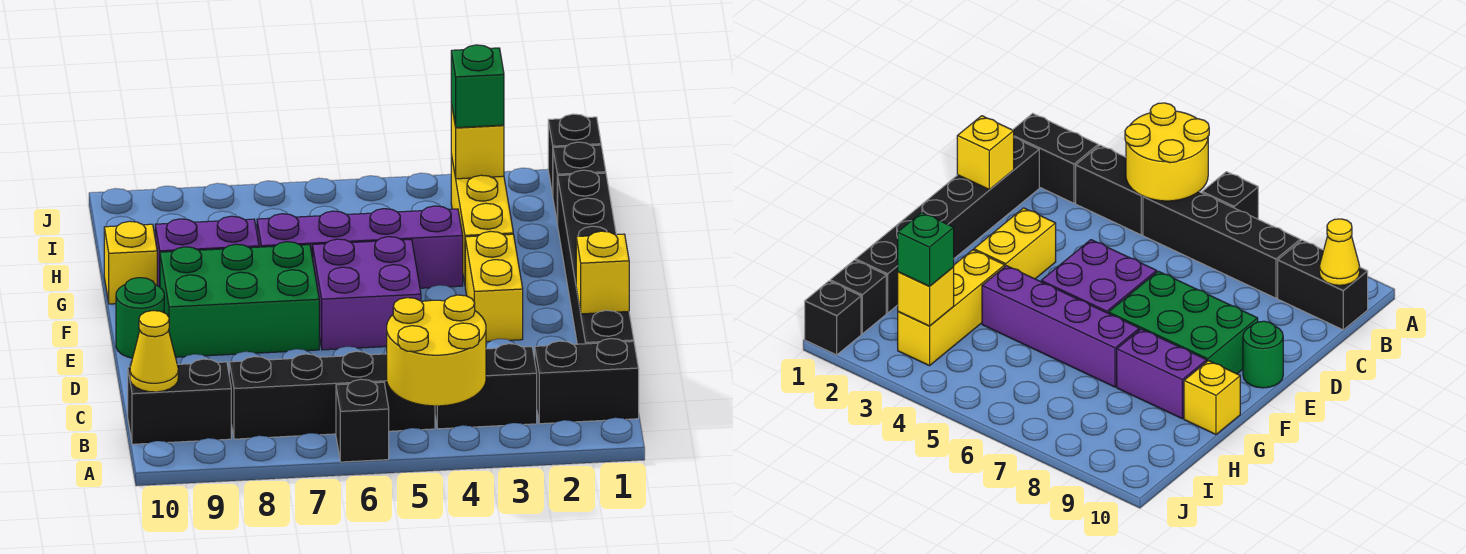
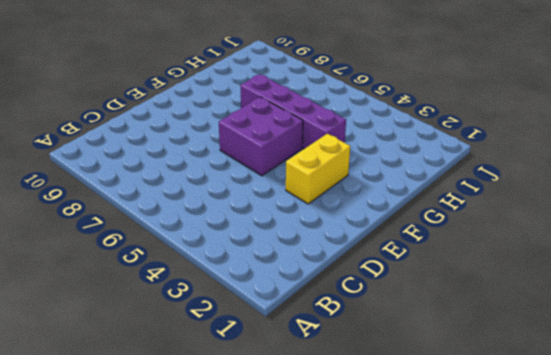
none -> black brick A6 level 1
none -> black brick B1:B2 level 1
none -> black brick B3:B4 level 1

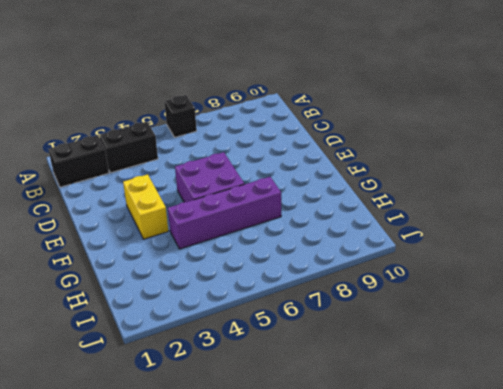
none -> black brick B5:B8 level 1
none -> black brick B9:B10 level 1
none -> black brick C1:H1 level 1

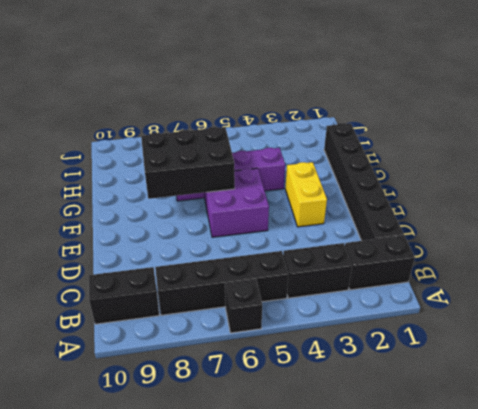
black brick F6:G8 level 2 -> none
none -> green brick E7:F9 level 1
none -> green round brick E10 level 1
none -> yellow brick G3:I3 level 1

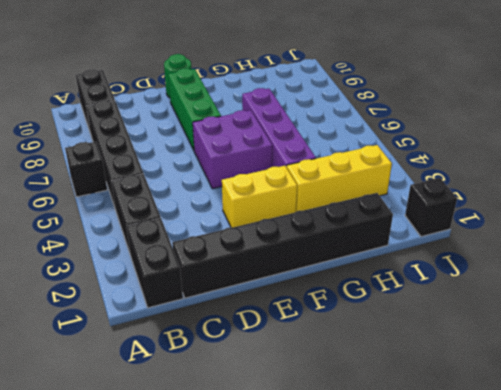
green brick E7:E9 level 1 -> green brick E7:F9 level 1
none -> purple brick G8:G9 level 1
none -> yellow brick G10 level 1
none -> black brick I1 level 1

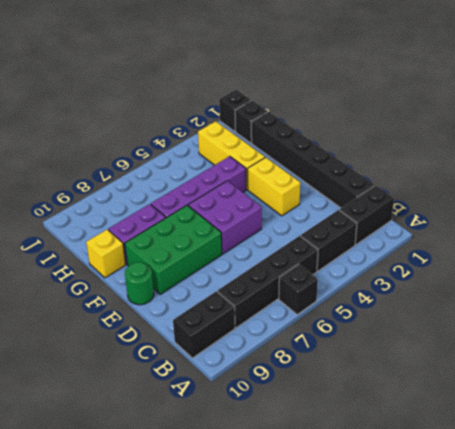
none -> yellow round brick A4:B5 level 2
none -> yellow cone B10 level 2
none -> yellow brick D1 level 2

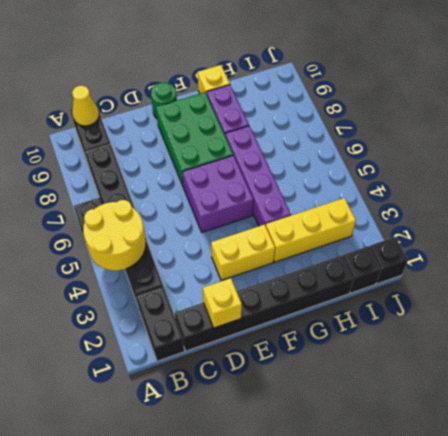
none -> yellow brick I3 level 2
none -> green brick I3 level 3

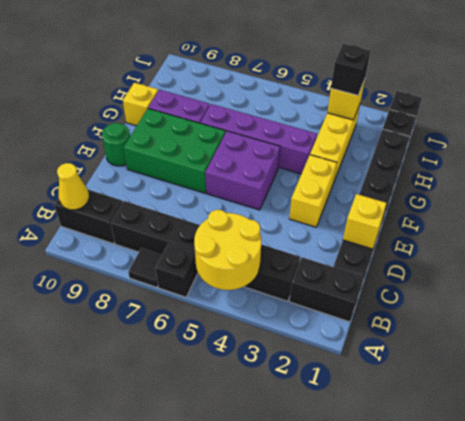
black tile A7 level 1 -> none
black brick I3 level 3 -> green brick I3 level 3

